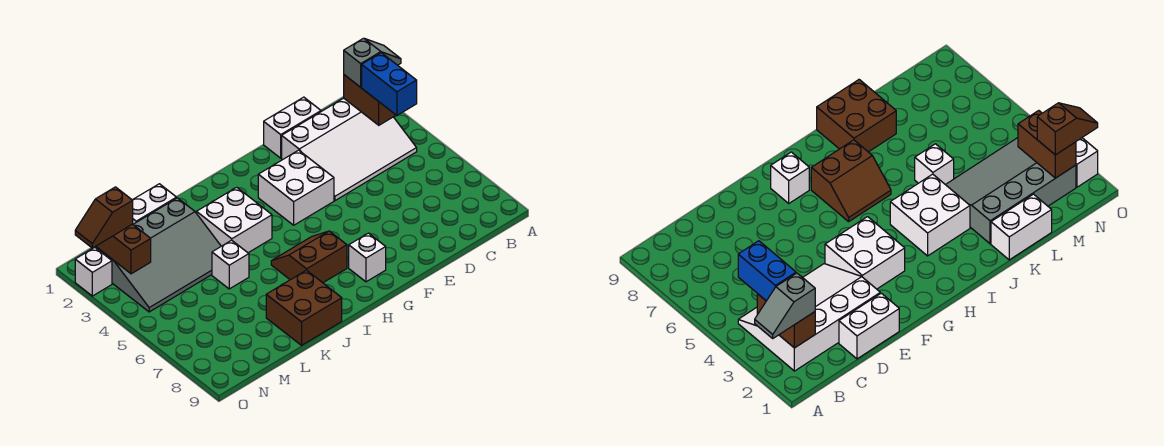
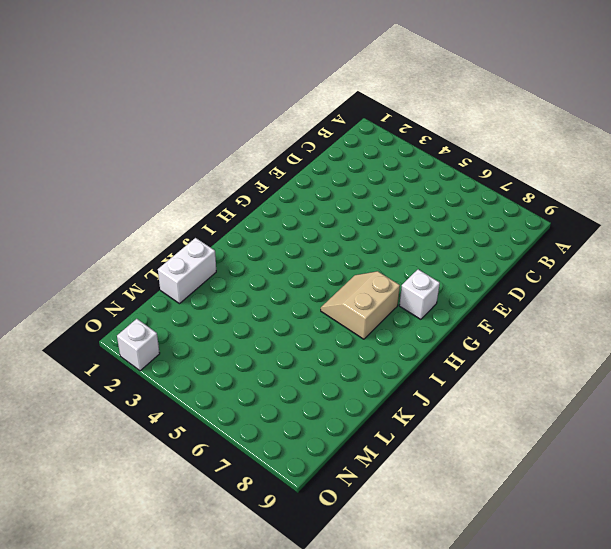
tan slope H6:I7 level 1 top 7 -> brown slope H6:I7 level 1 top 7
none -> white slope B2:E4 level 1 top 2
none -> white brick D1:E1 level 1
none -> white brick F3:G4 level 1

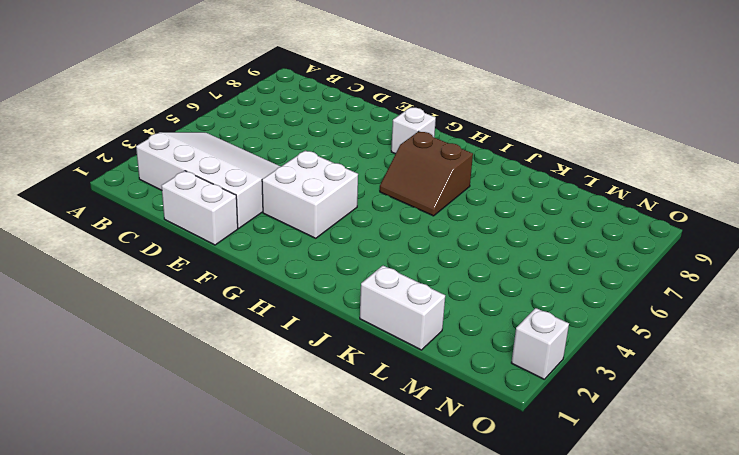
none -> white brick I3:J4 level 1
none -> brown brick J8:K9 level 1
none -> grey slope K2:N4 level 1 top 2

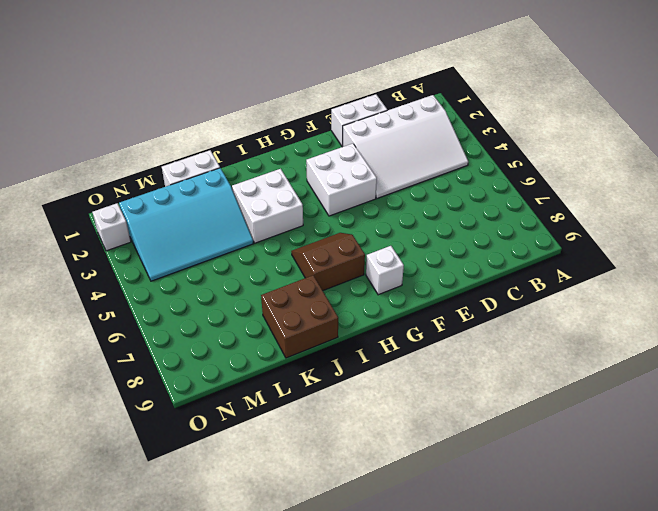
cyan slope K2:N4 level 1 top 2 -> grey slope K2:N4 level 1 top 2
none -> white brick K5 level 1
none -> brown brick B2:B3 level 2
none -> brown brick N2:N3 level 2

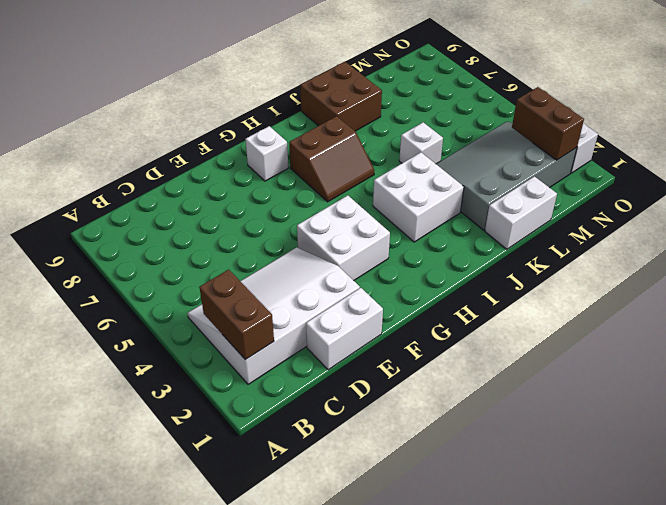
none -> grey slope A2:B2 level 3 top B
none -> blue brick B3:B4 level 3
none -> brown slope N2:O2 level 3 top N

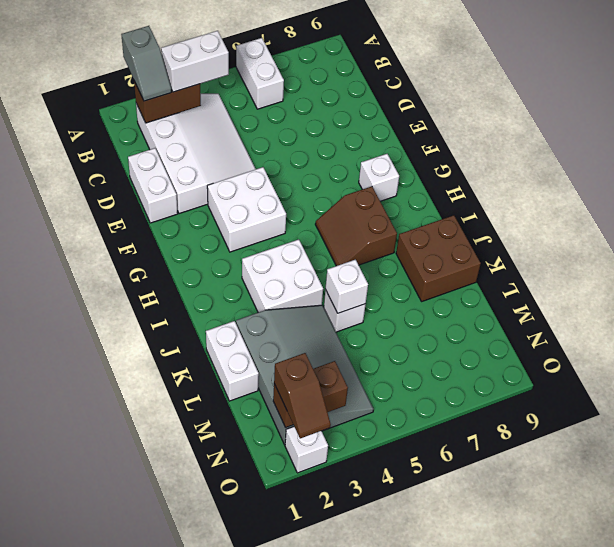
grey slope A2:B2 level 3 top A -> grey slope A2:B2 level 3 top B
white brick A6:B6 level 1 -> none
white brick B3:B4 level 3 -> blue brick B3:B4 level 3
white brick K5 level 2 -> none

